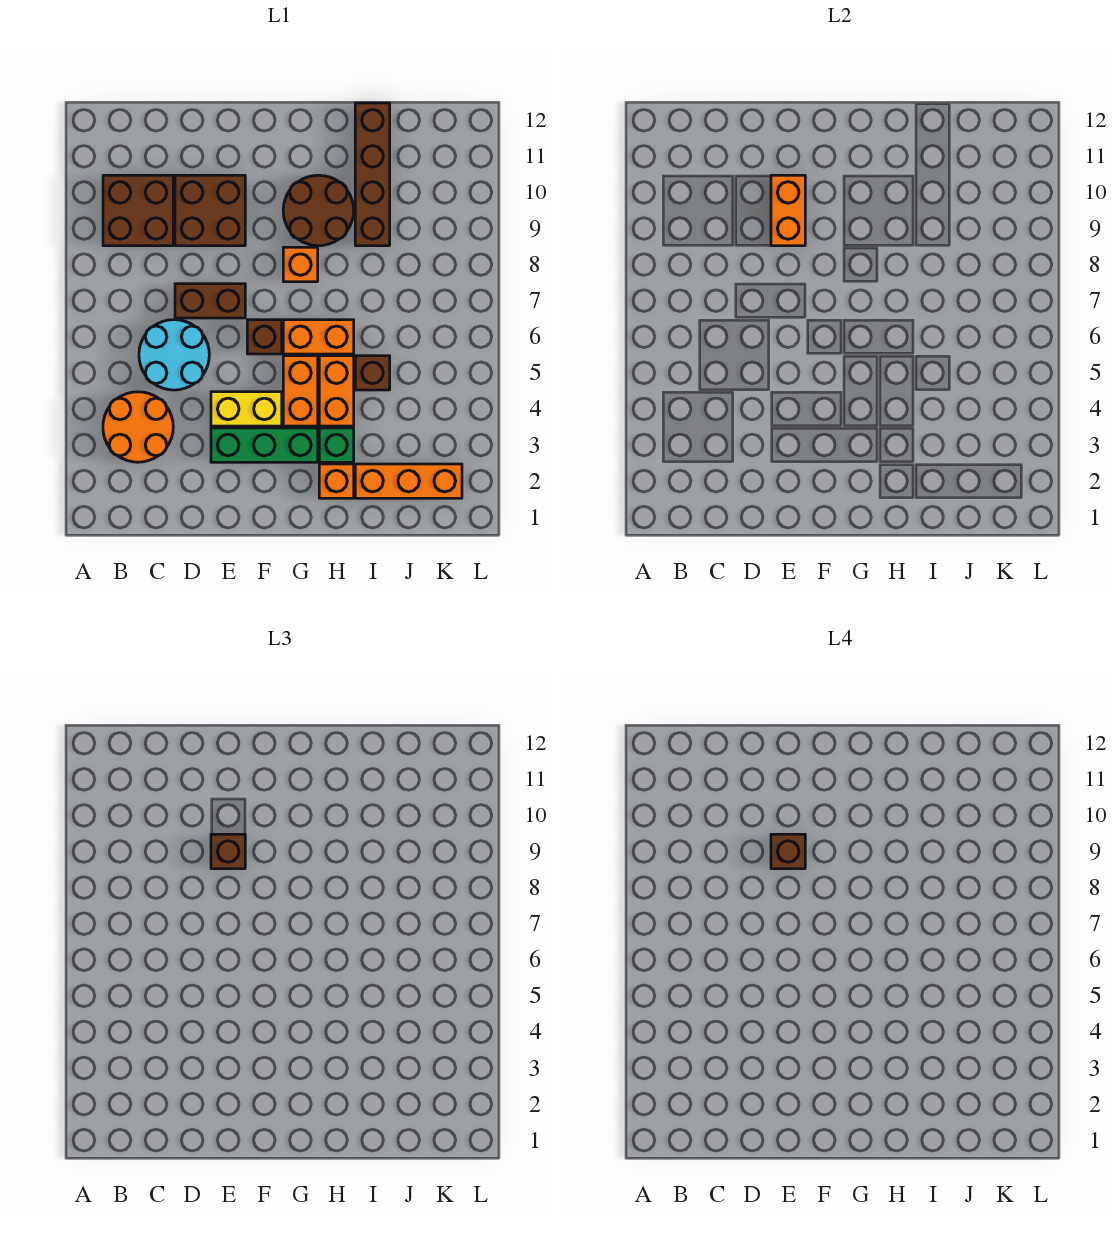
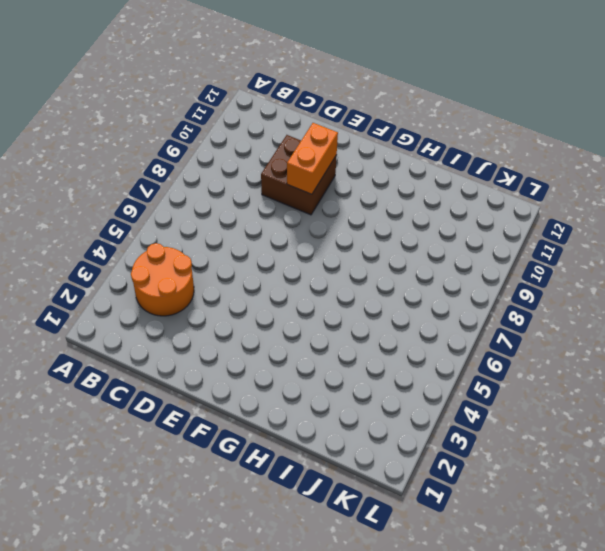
none -> brown brick B9:C10 level 1
none -> cyan round brick C5:D6 level 1
none -> brown brick D7:E7 level 1

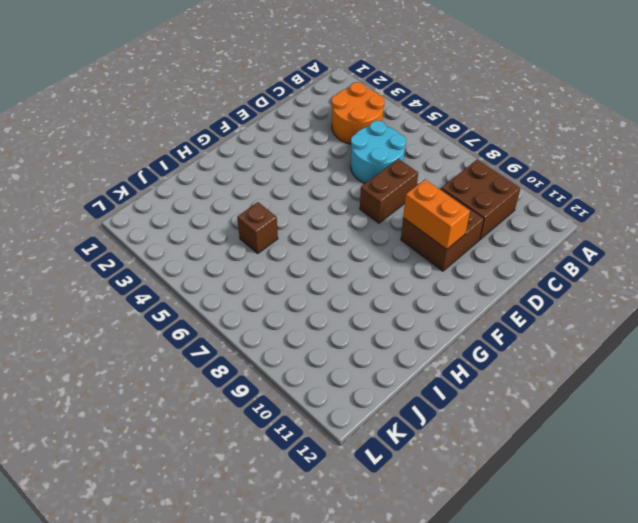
none -> green brick E3:G3 level 1
none -> yellow brick E4:F4 level 1
none -> brown brick F6 level 1

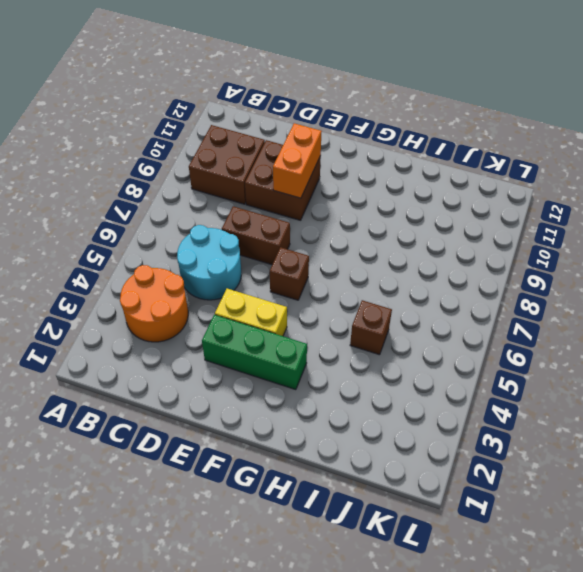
none -> orange brick G4:G5 level 1
none -> orange brick G6:H6 level 1
none -> orange brick G8 level 1

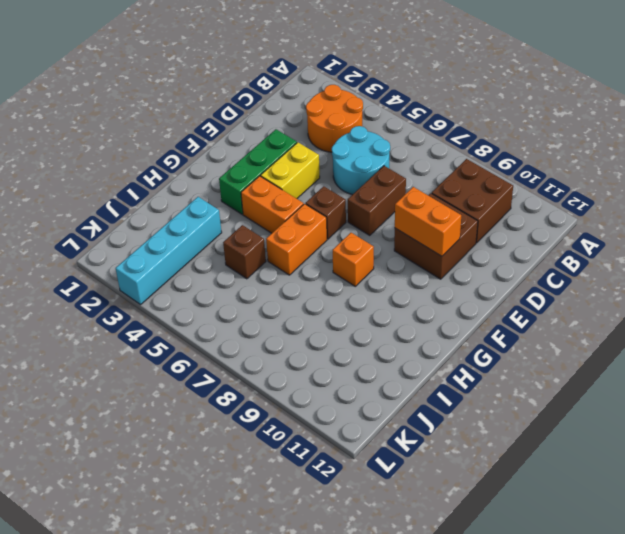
cyan brick I3:L3 level 1 -> none
none -> brown round brick G9:H10 level 1
none -> orange brick H2 level 1
none -> green brick H3 level 1

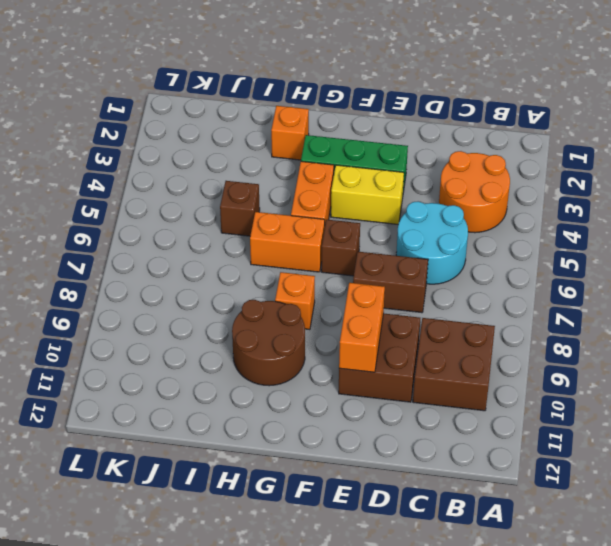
none -> green brick H3 level 1
none -> orange brick H4:H5 level 1
none -> orange brick I2:K2 level 1

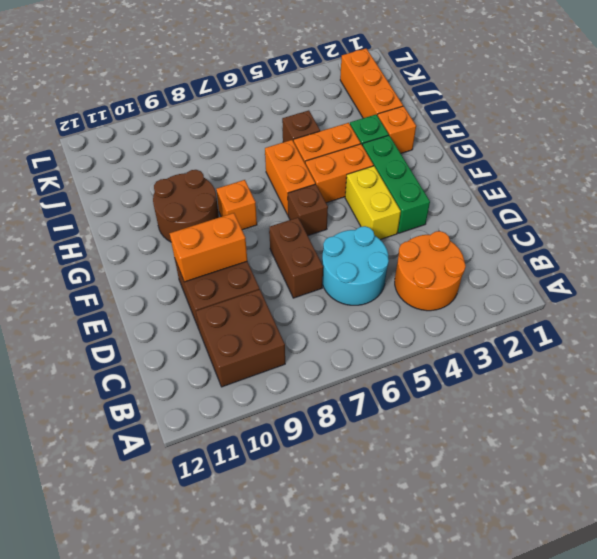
none -> brown brick I9:I12 level 1
none -> brown brick E9 level 3
none -> brown brick E9 level 4

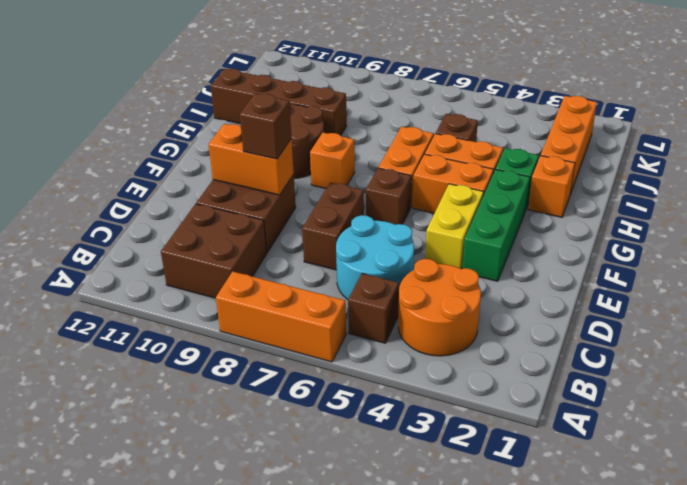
orange brick A6:A8 level 1 -> none
brown brick B5 level 1 -> brown brick E9 level 4

